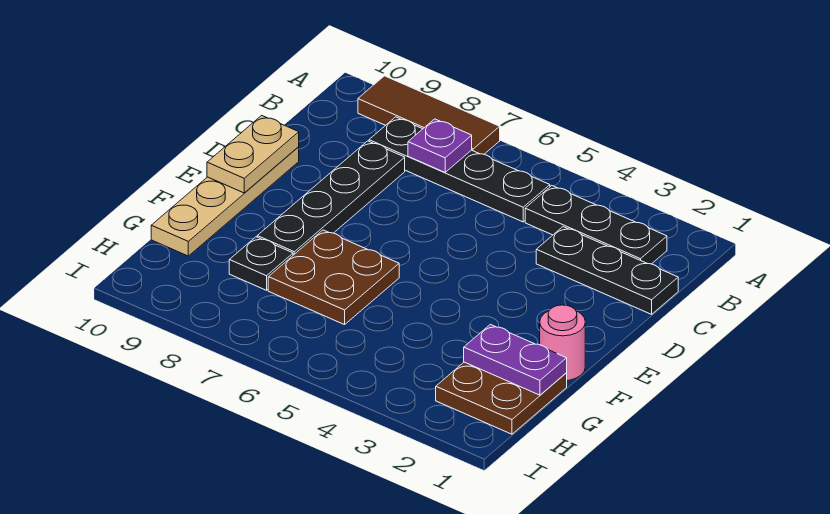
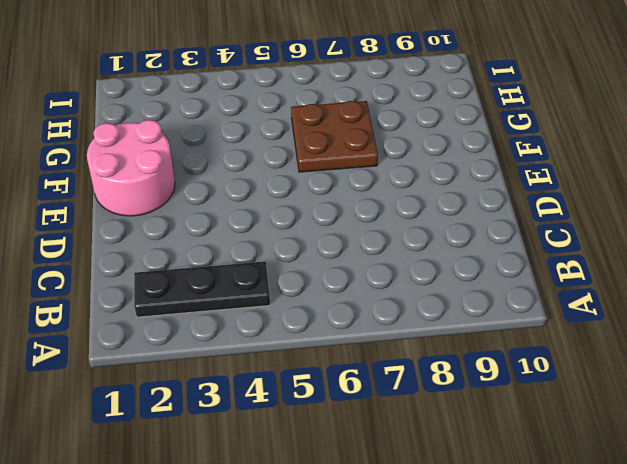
pink round brick E1:F2 level 1 -> pink round brick F1 level 1
none -> brown tile A7:A9 level 1
none -> black plate B5:B8 level 1
none -> black plate C1:C3 level 1

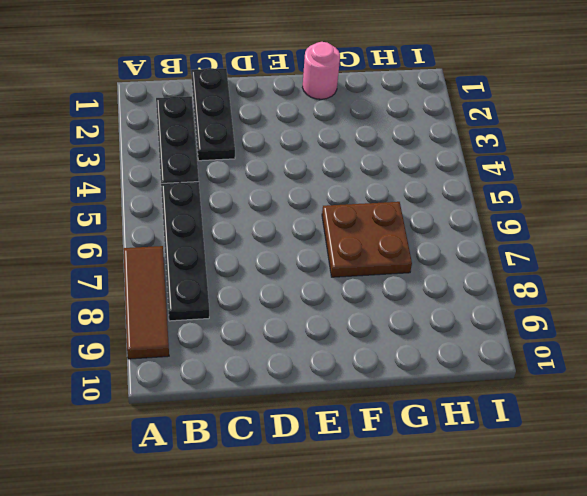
none -> black plate C8:F8 level 1
none -> tan plate D10:G10 level 1
none -> brown plate G1:H2 level 1

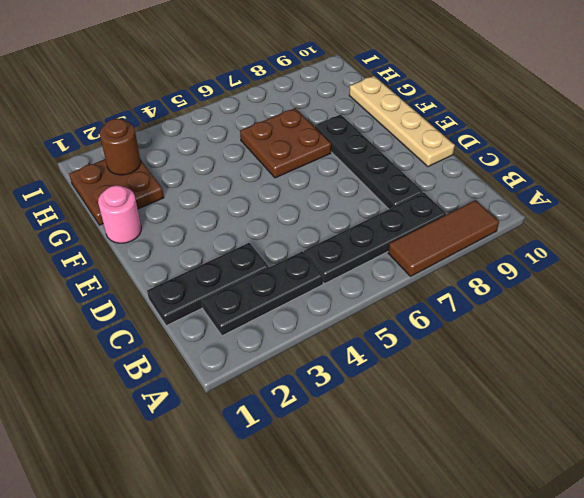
brown round brick H2 level 2 -> none
none -> black plate G8 level 1
none -> purple plate B7 level 2
none -> tan plate D10:E10 level 2

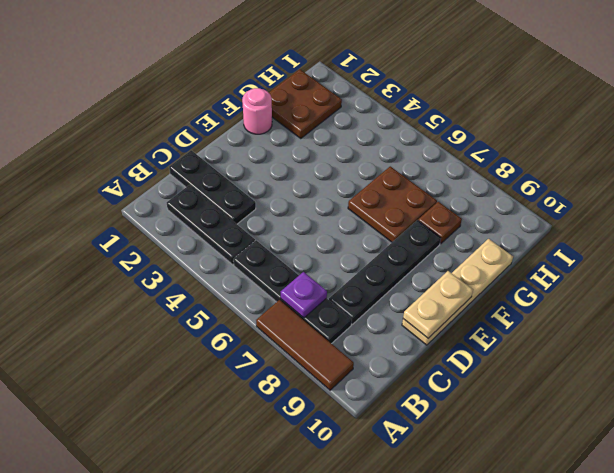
brown plate G8 level 1 -> black plate G8 level 1
none -> purple plate G1:G2 level 2

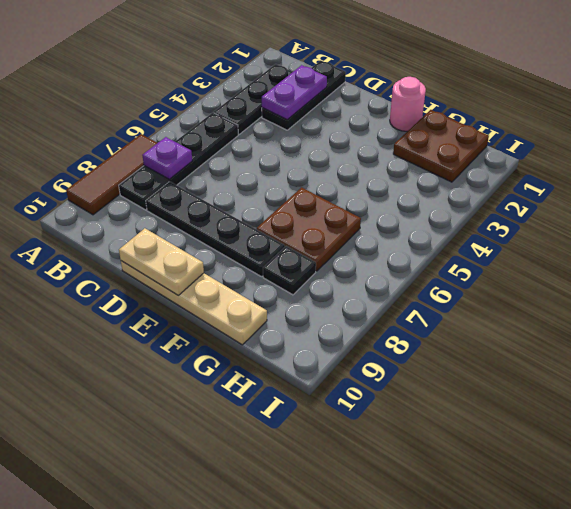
purple plate C2:C3 level 2 -> purple plate G1:G2 level 2

